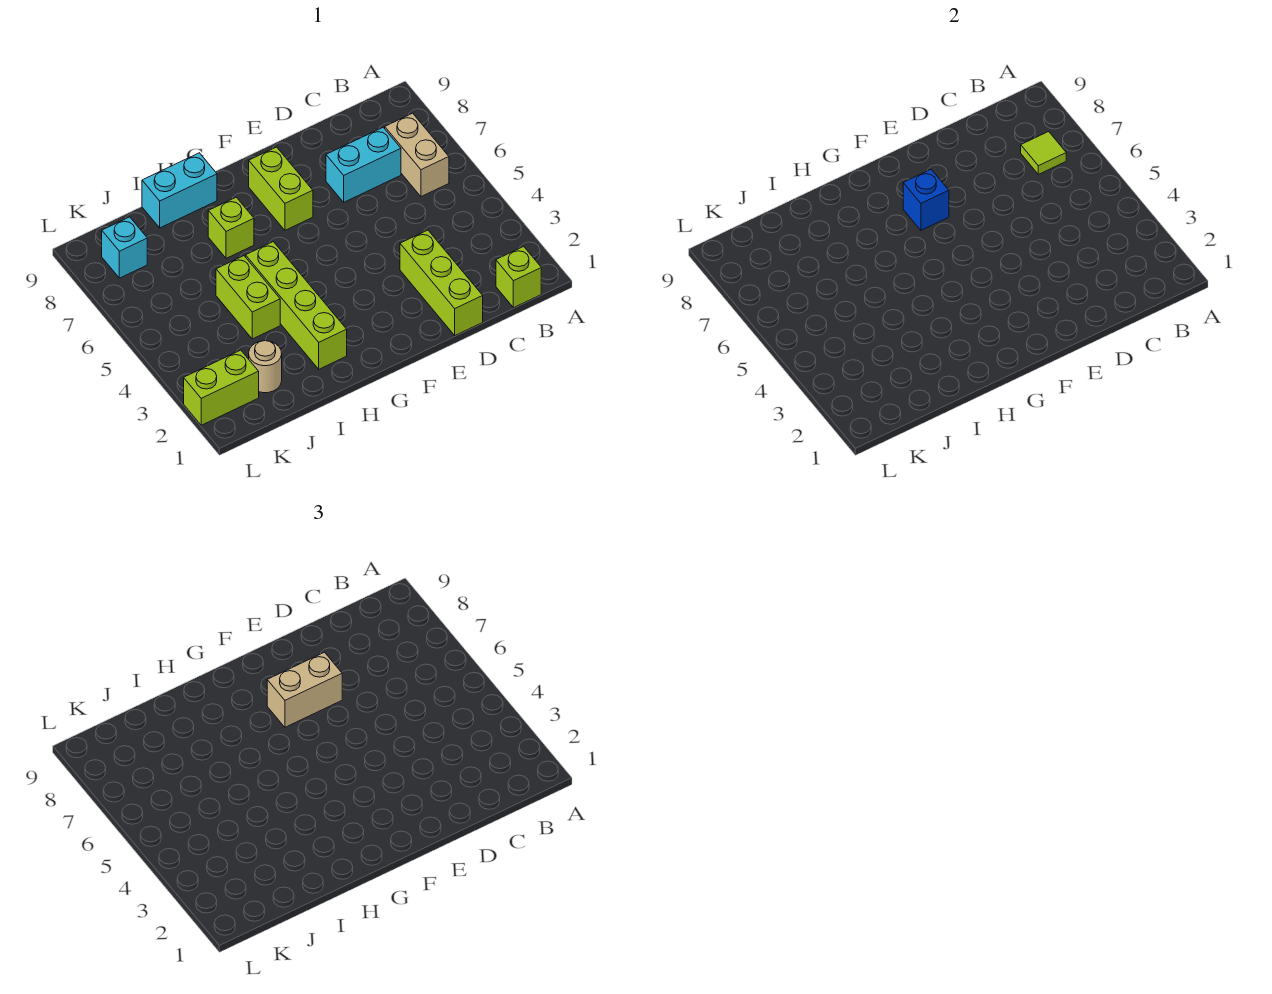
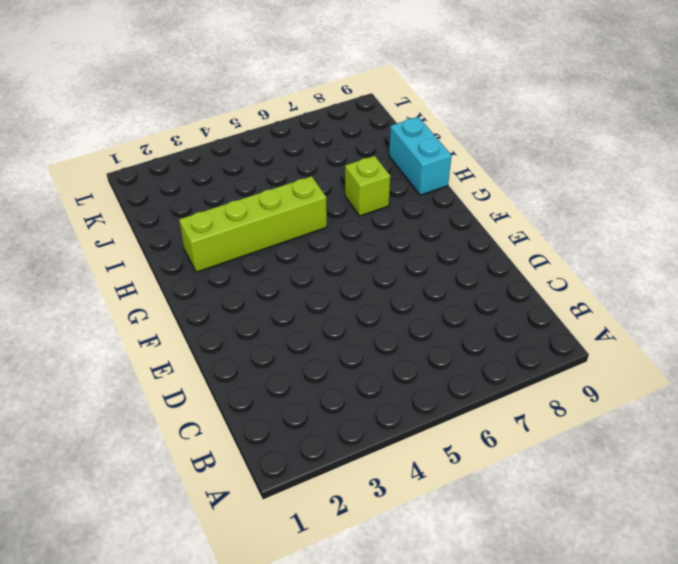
none -> lime brick B1 level 1
none -> tan brick B6:B7 level 1
none -> cyan brick C7:D7 level 1

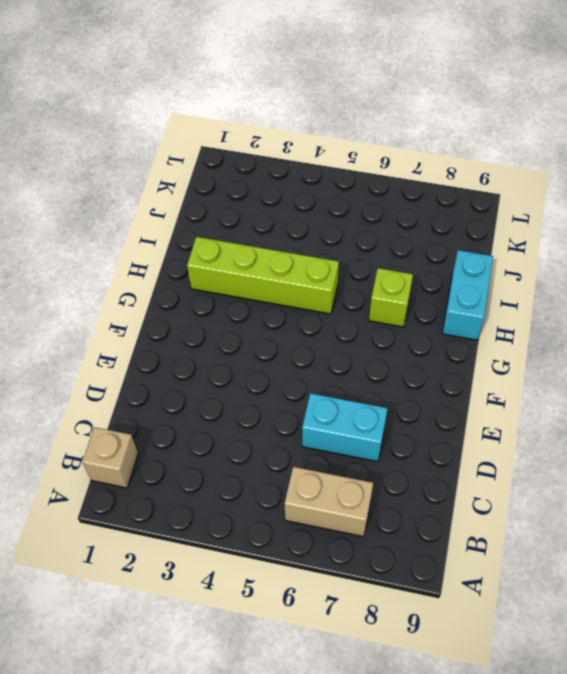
tan brick B1 level 1 -> lime brick B1 level 1
cyan brick D6:D7 level 1 -> cyan brick C7:D7 level 1
none -> lime brick D1:D3 level 1
none -> lime brick F7:F8 level 1
none -> lime brick I4:I5 level 1

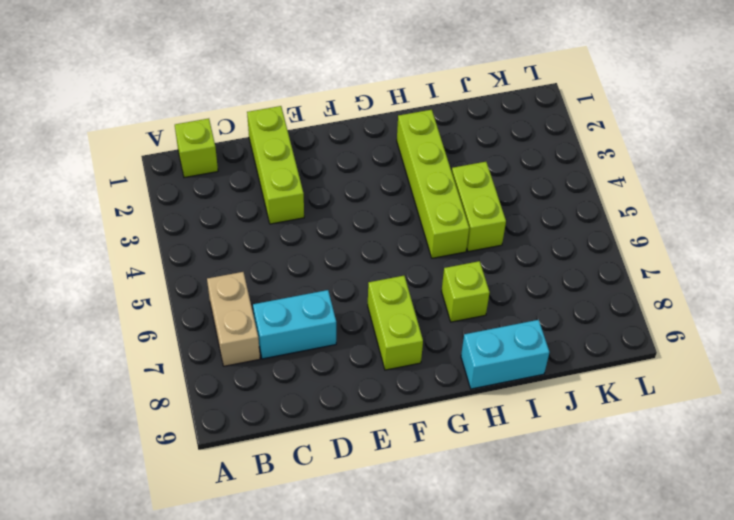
none -> tan round brick J2 level 1
none -> lime brick K2:L2 level 1
none -> cyan brick K8 level 1

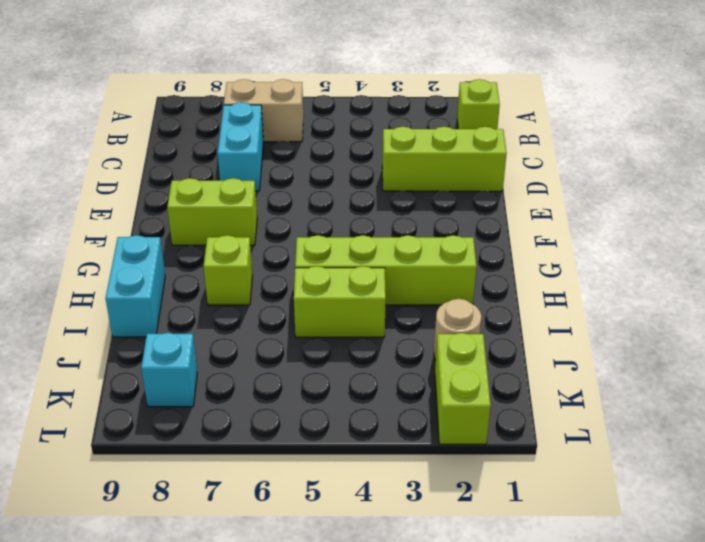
none -> lime tile B7 level 2
none -> blue brick F7 level 2
none -> tan brick E7:F7 level 3

